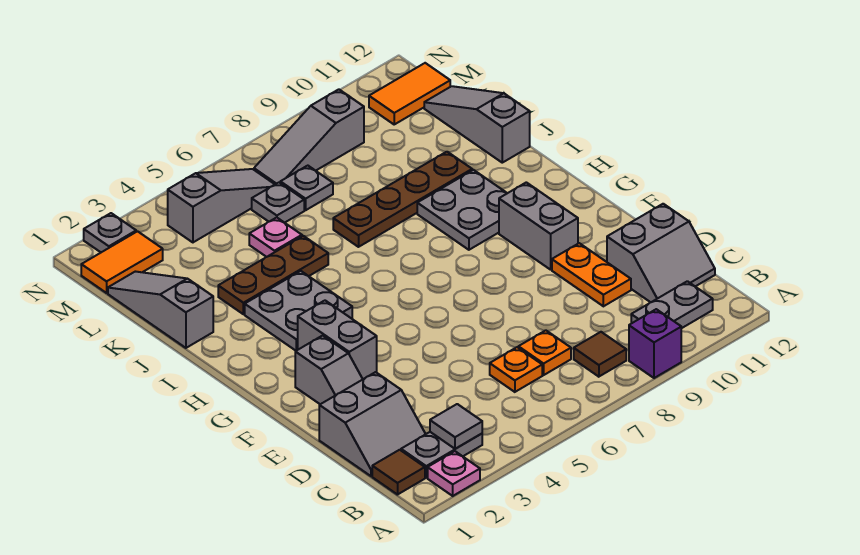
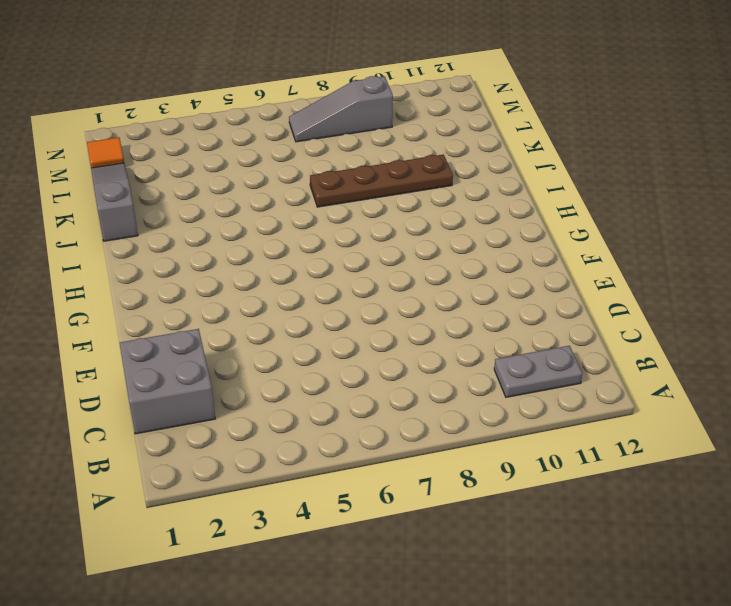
grey brick C1:D2 level 1 -> grey slope C1:D2 level 1 top D
orange tile M1 level 1 -> orange tile M1:M2 level 1
none -> pink plate A2 level 1
none -> purple brick A9 level 1
none -> brown tile B1 level 1

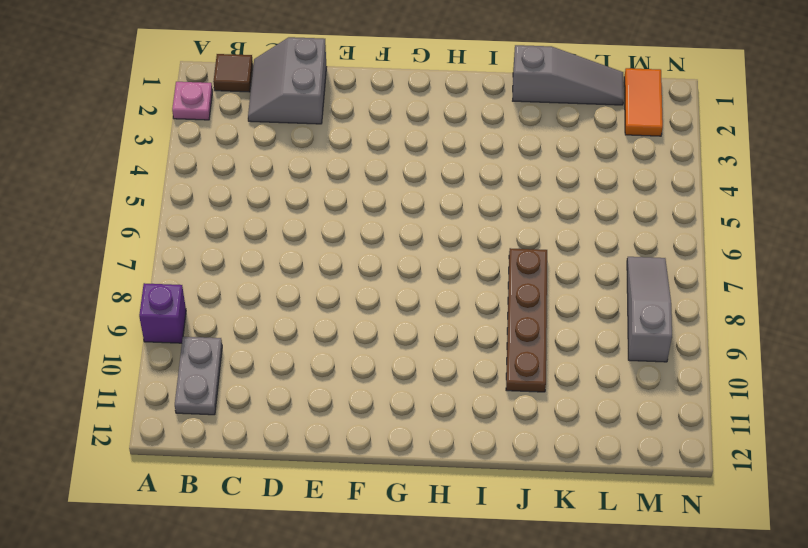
none -> grey plate B2:B3 level 1
none -> brown tile B8 level 1
none -> orange plate C6 level 1

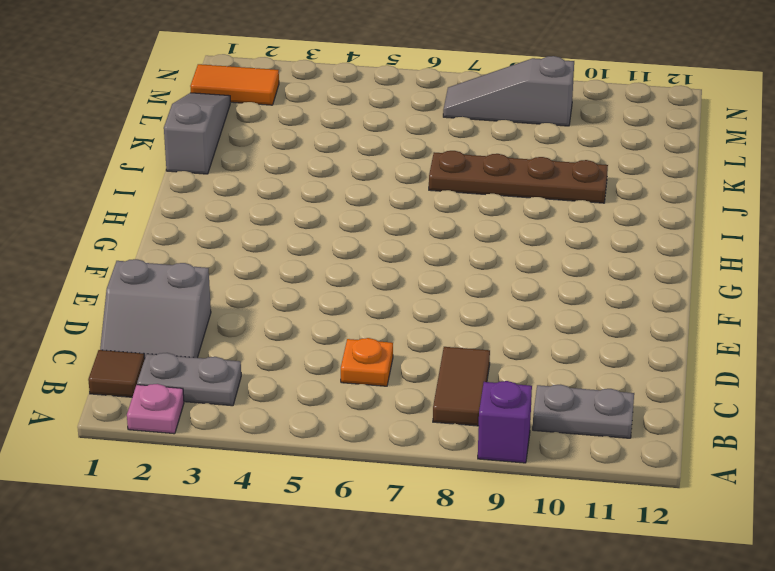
brown tile B8:C8 level 1 -> brown tile B8 level 1
none -> orange plate C7 level 1
none -> grey slope C11:D12 level 1 top D
none -> orange plate D10:E10 level 1

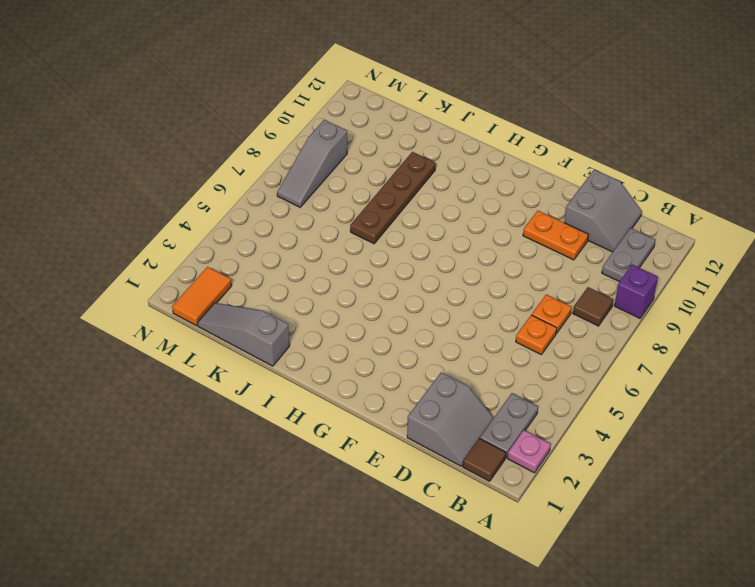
none -> grey slope E2:F2 level 1 top F
none -> grey brick F3:G3 level 1
none -> grey brick F10:G10 level 1

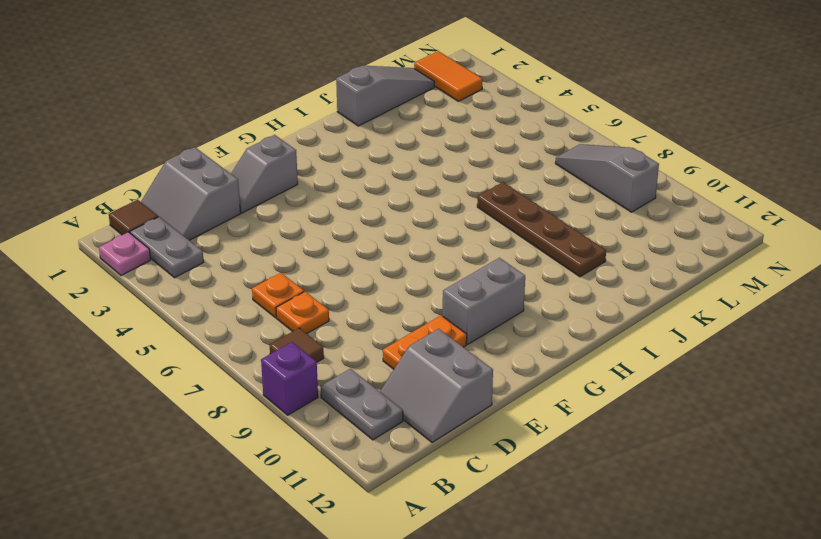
none -> grey brick F3:G3 level 1
none -> grey plate H3:I4 level 1
none -> grey plate H9:I10 level 1

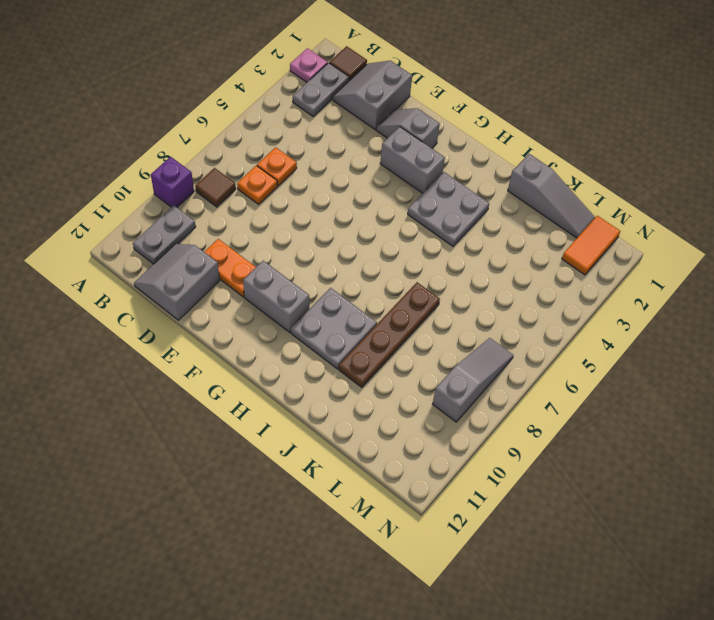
none -> brown plate J3:J5 level 1
none -> grey slope J12:L12 level 1 top J
none -> pink plate K5 level 1

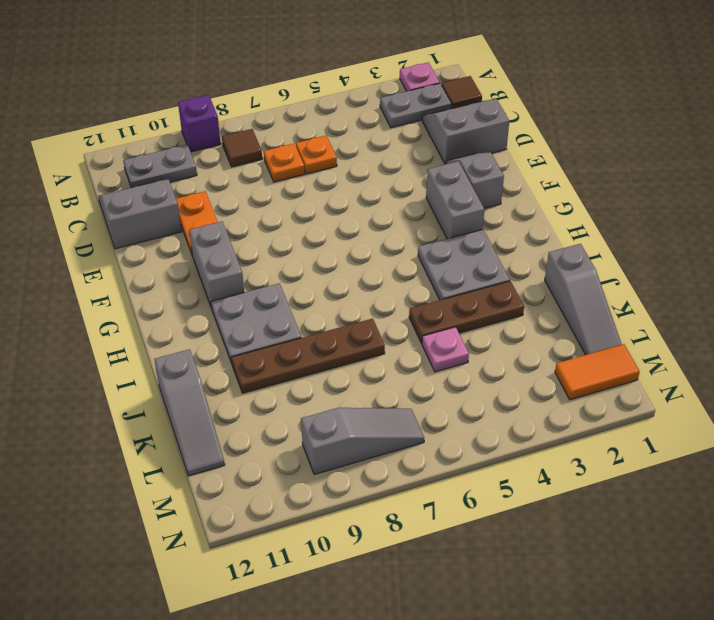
none -> grey plate L6 level 1
none -> grey plate L7 level 1
none -> grey slope M4:M6 level 1 top 4

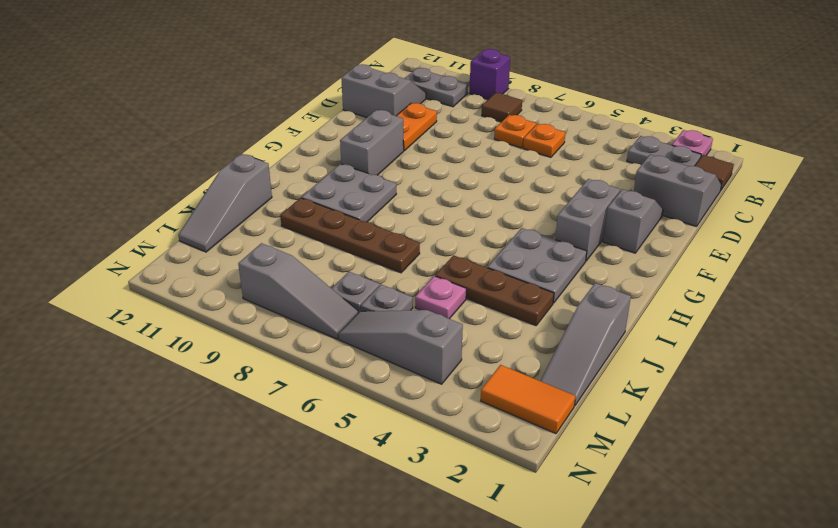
none -> orange tile M11:M12 level 1
none -> grey plate N2 level 1
none -> grey tile B3 level 2

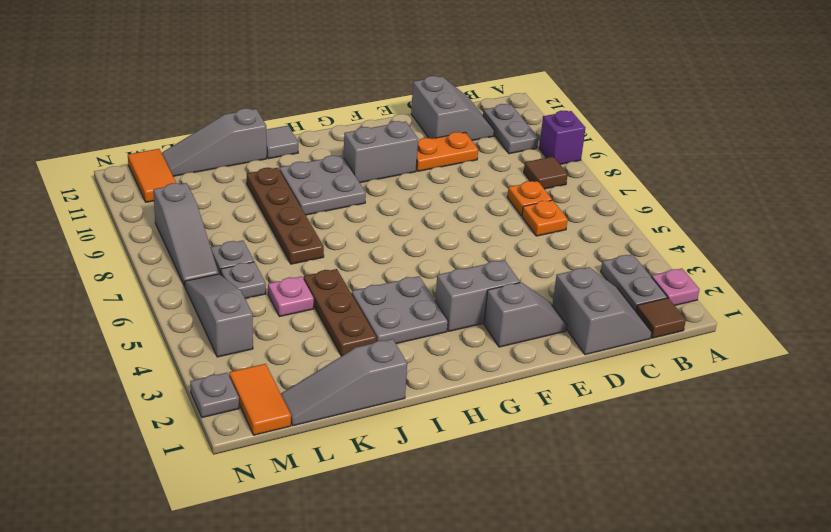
grey tile I12 level 1 -> grey tile B3 level 2

